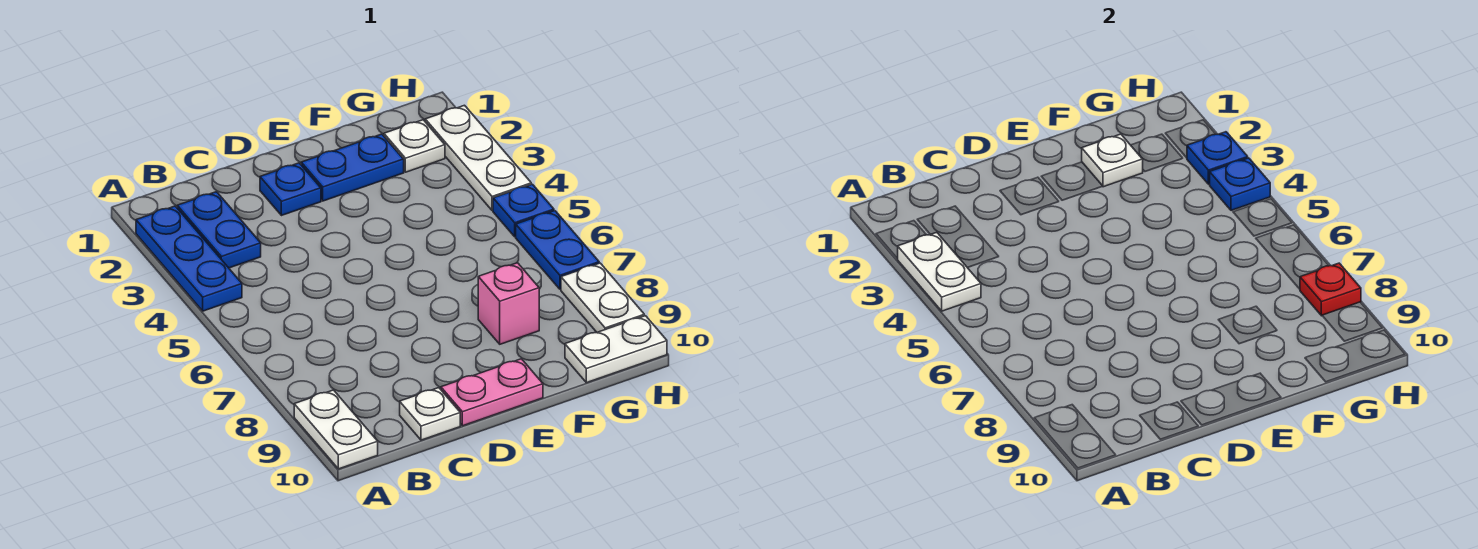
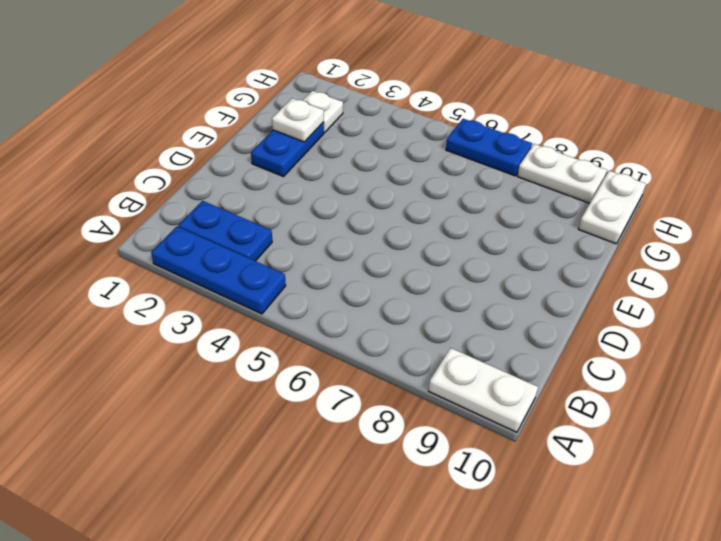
none -> white plate C10 level 1
none -> blue plate D2 level 1
none -> pink plate D10:E10 level 1

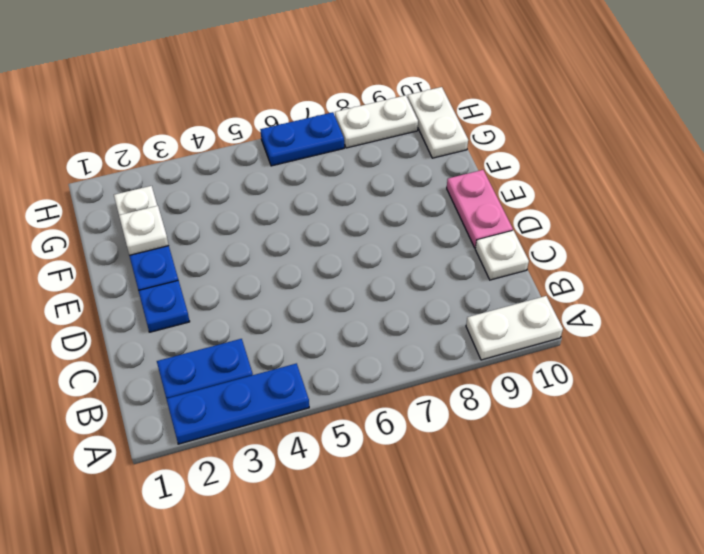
none -> pink brick F8 level 1
none -> white plate H2:H4 level 1
none -> blue plate H5 level 1

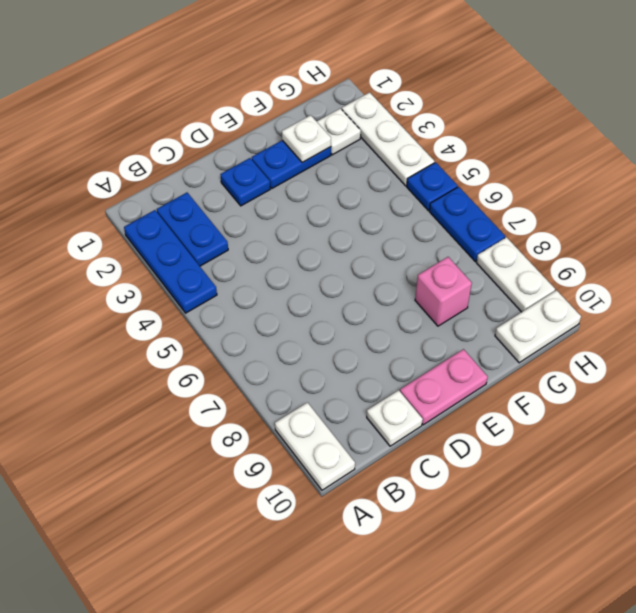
none -> white plate A3:A4 level 2
none -> blue plate H3 level 2
none -> blue plate H4 level 2

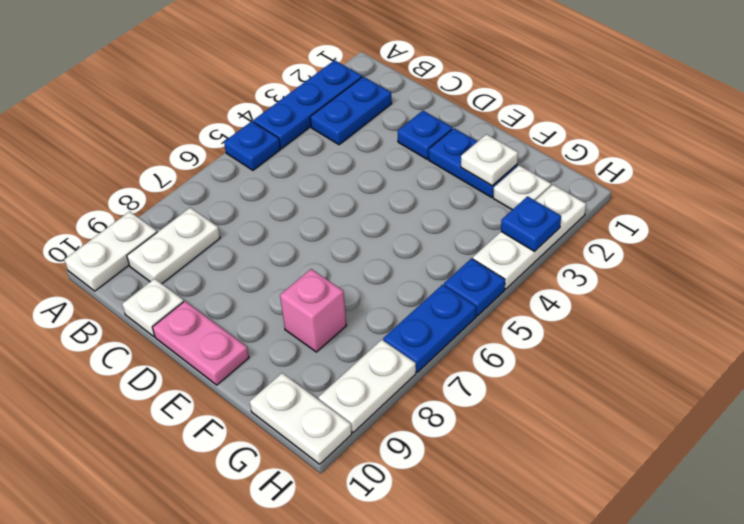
blue plate A5 level 1 -> blue plate H4 level 2
white plate B8:B9 level 1 -> white plate A3:A4 level 2
none -> red plate H8 level 2

